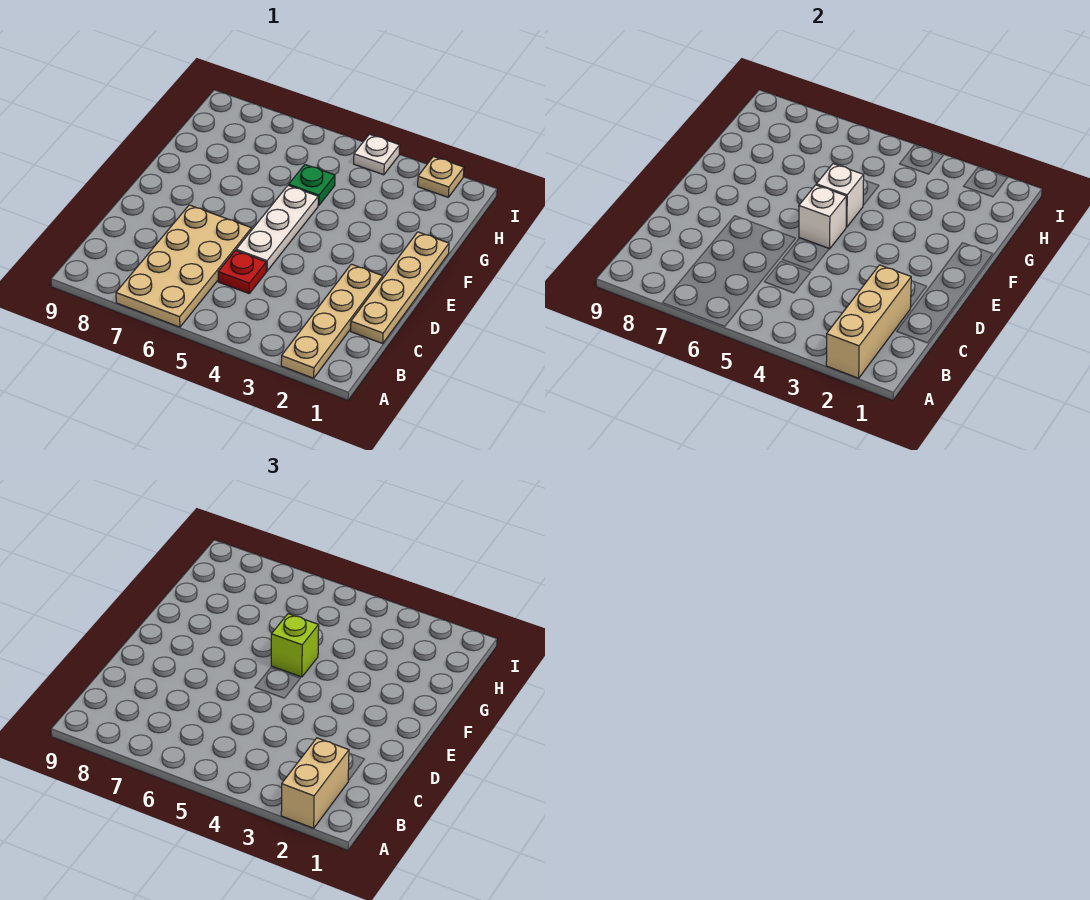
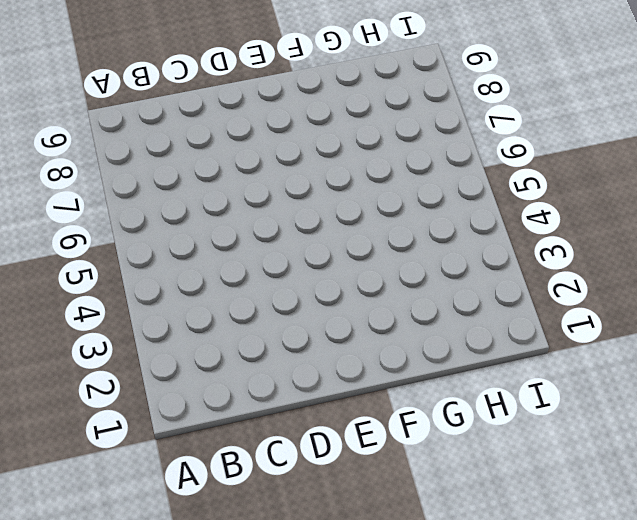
none -> tan plate A2:D2 level 1
none -> tan plate A6:D7 level 1
none -> tan plate C1:F1 level 1

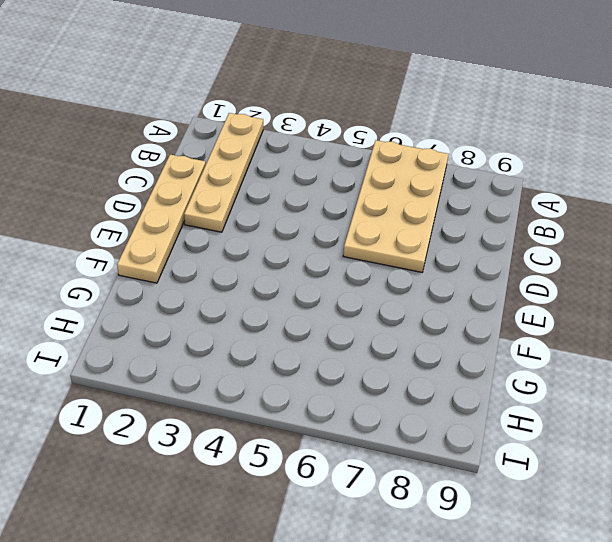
none -> red plate C5 level 1
none -> white plate D5:F5 level 1
none -> green plate G5 level 1

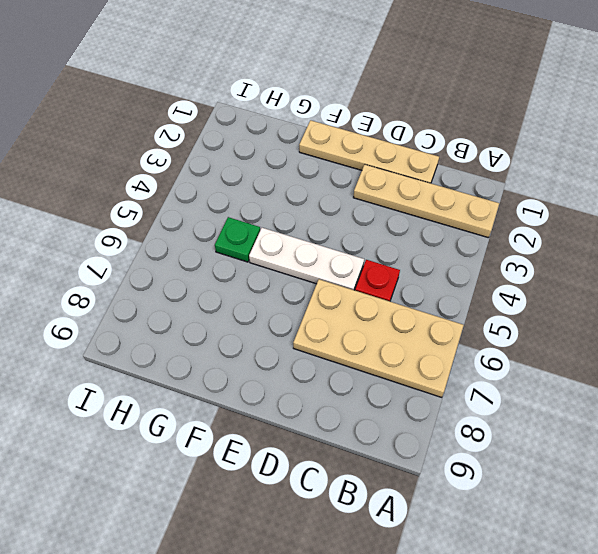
none -> tan plate I2 level 1
none -> white plate I4 level 1
none -> tan brick A2:C2 level 2

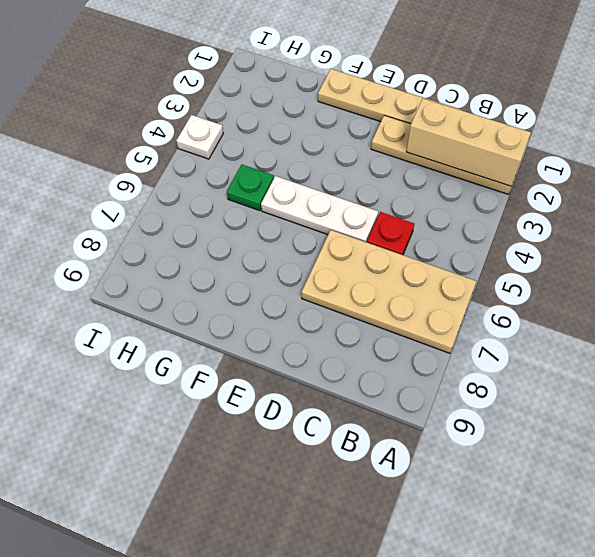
none -> tan plate I2 level 1
none -> white brick E5 level 2
none -> white brick F5 level 2

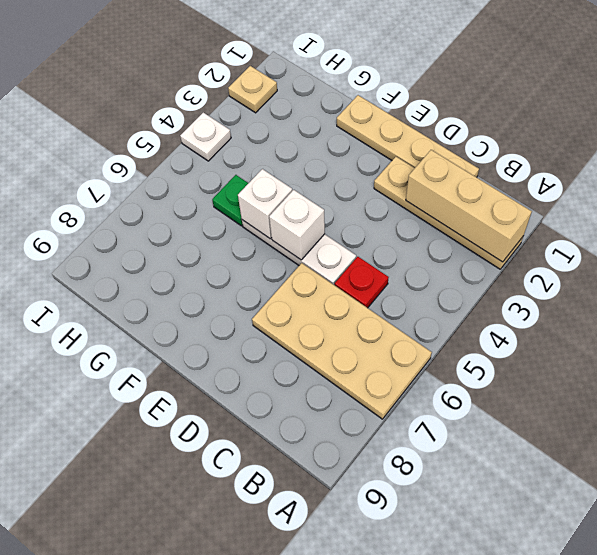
none -> tan brick A2:B2 level 3
none -> lime brick F5 level 3

